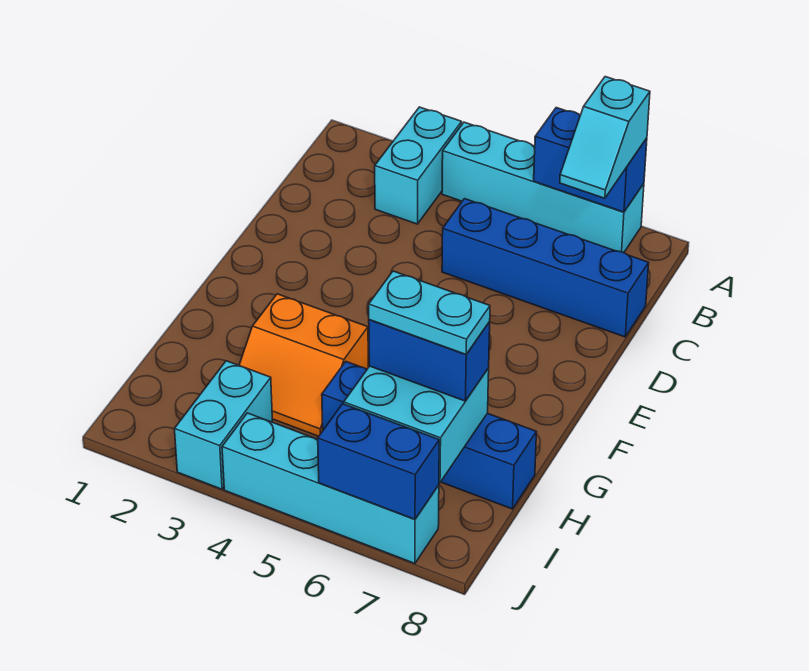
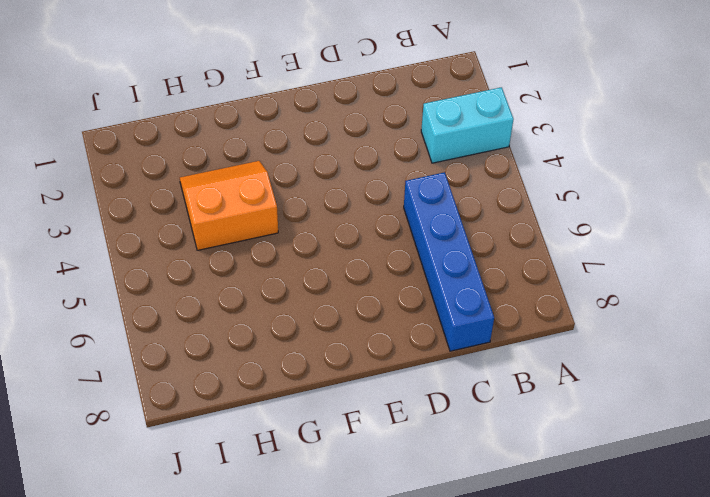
orange slope G3:H4 level 1 top 4 -> orange slope G3:H4 level 1 top G
none -> cyan brick A4:A7 level 1
none -> blue brick H5:H8 level 1
none -> cyan brick I3:J3 level 1

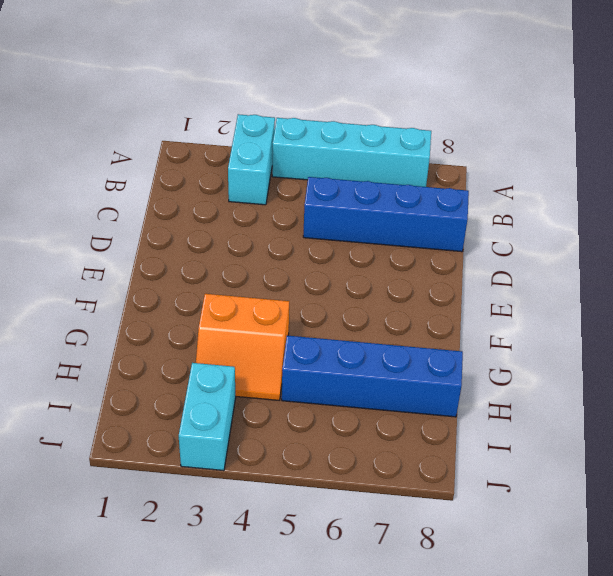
none -> cyan brick J4:J7 level 1
none -> blue brick A6:A7 level 2
none -> cyan brick H6:I7 level 2

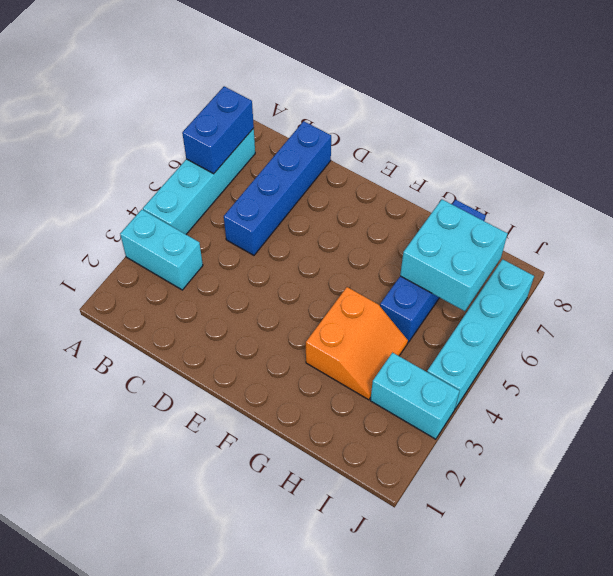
none -> blue brick J6:J7 level 2
none -> cyan slope A7:B7 level 3 top A
none -> blue brick H6:H7 level 3

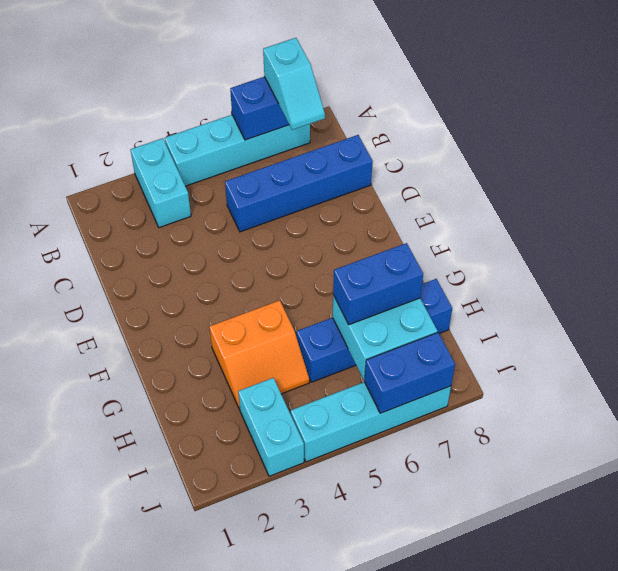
none -> cyan plate H6:H7 level 4

